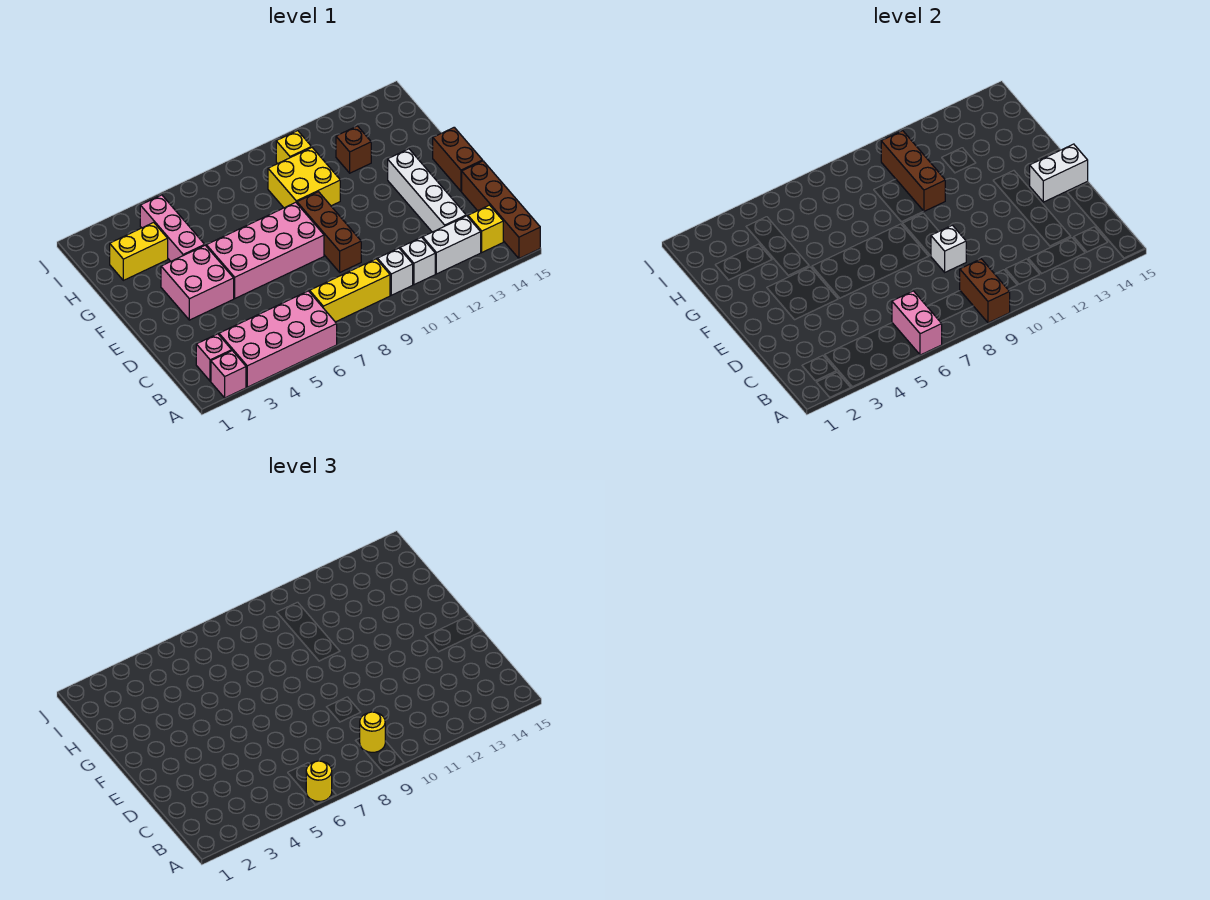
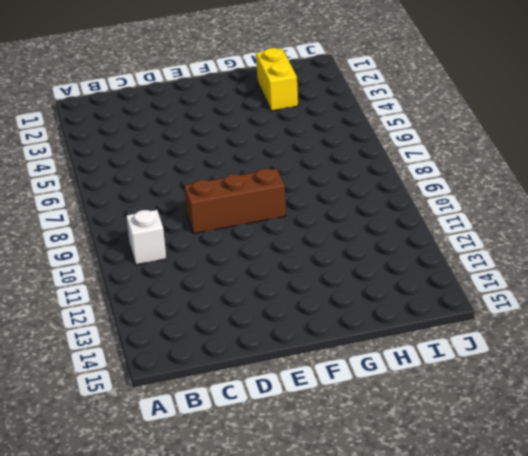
none -> pink brick A2 level 1
none -> pink brick A3:B6 level 1
none -> brown brick A15:D15 level 1

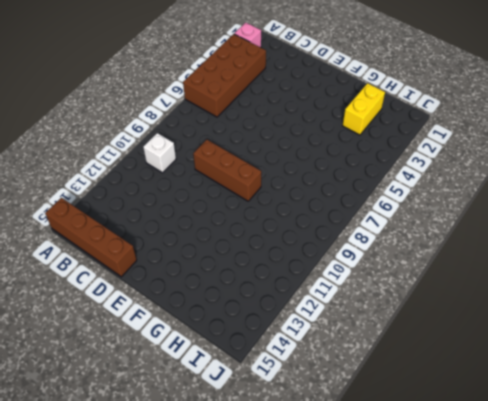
brown brick A3:B6 level 1 -> pink brick A3:B6 level 1
none -> pink brick B2 level 1
none -> yellow brick B7:B9 level 1
none -> white brick B11 level 1

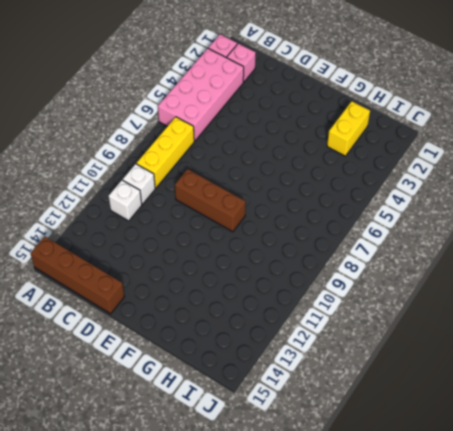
none -> white brick B12:B13 level 1
none -> yellow brick B14 level 1
none -> white brick C13:F13 level 1

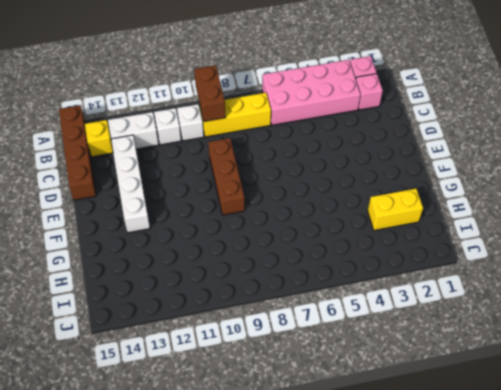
none -> pink brick E3:F4 level 1
none -> pink brick E5:F8 level 1
none -> brown brick E15:F15 level 1

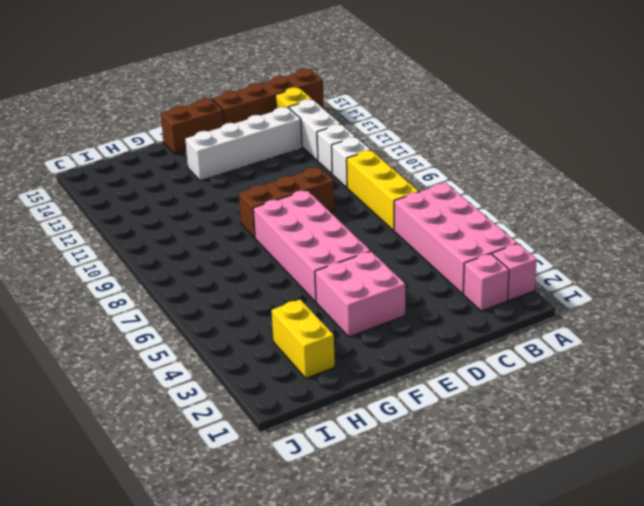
none -> pink brick G4:I4 level 1
none -> yellow brick G9:H10 level 1
none -> brown brick H12 level 1

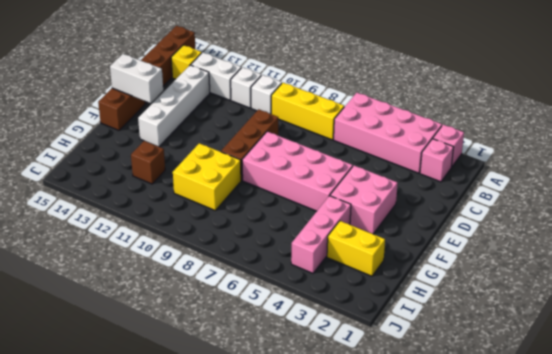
none -> yellow brick I10 level 1
none -> pink brick A6:B6 level 2
none -> brown brick A9:B9 level 2

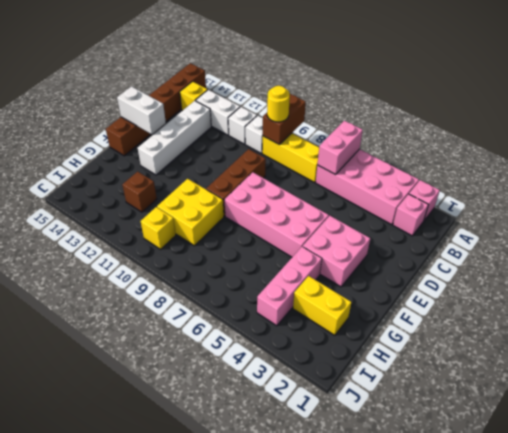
none -> white brick D9 level 2
none -> brown brick G10:I10 level 2
none -> yellow round brick A6 level 3

